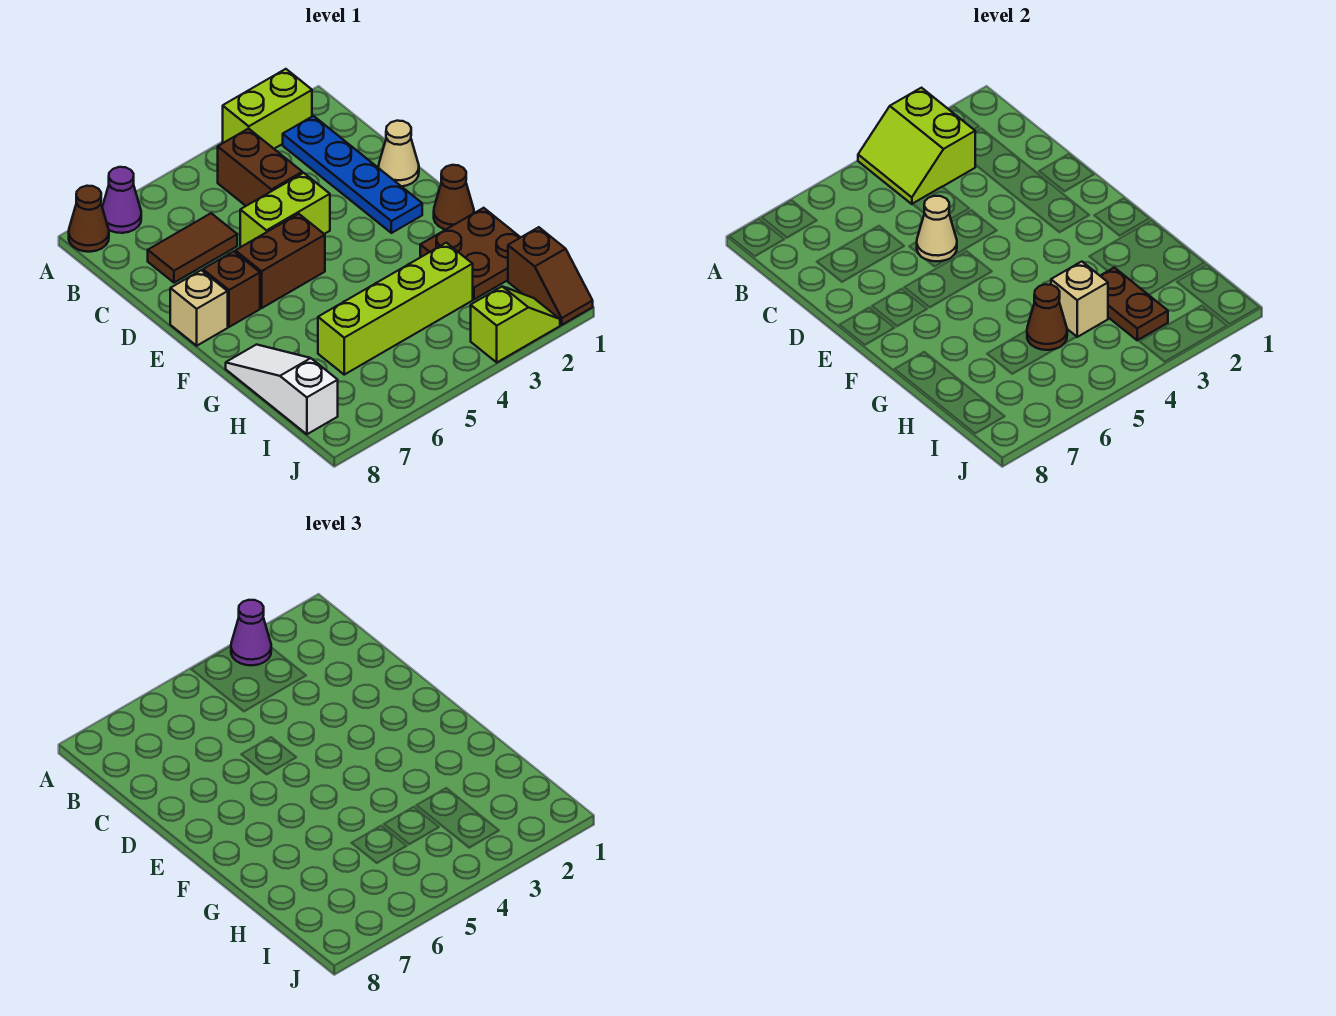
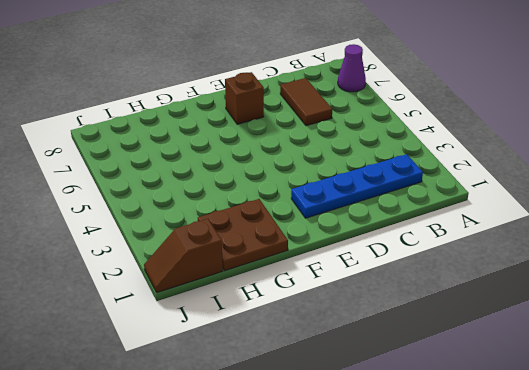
none -> lime brick A2:A3 level 1
none -> brown cone A8 level 1
none -> brown brick B4:C4 level 1

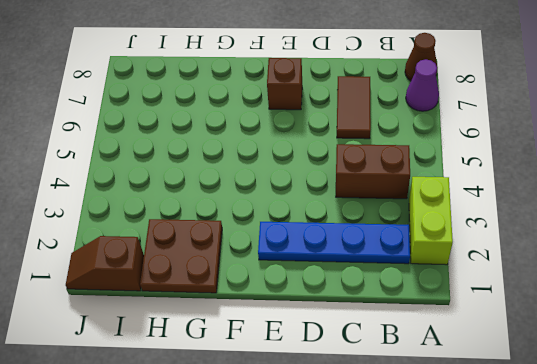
none -> tan cone D1 level 1
none -> lime brick D4:D5 level 1
none -> brown brick E5:E6 level 1

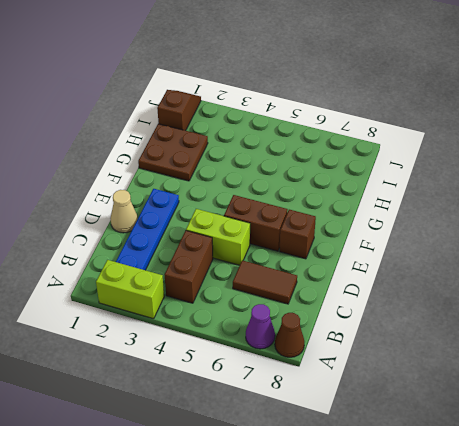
none -> tan brick E8 level 1
none -> brown cone F1 level 1
none -> white slope G8:I8 level 1 top I

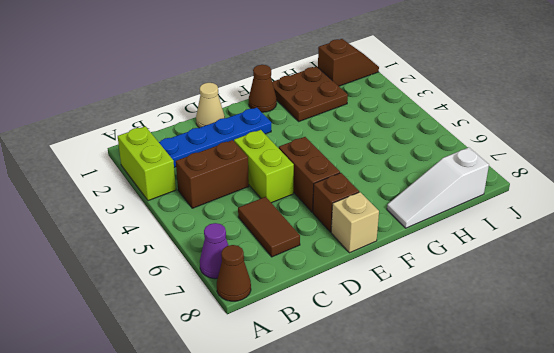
none -> lime brick H3:H6 level 1
none -> lime slope J2:J3 level 1 top 3
none -> lime slope A3:B4 level 2 top 3

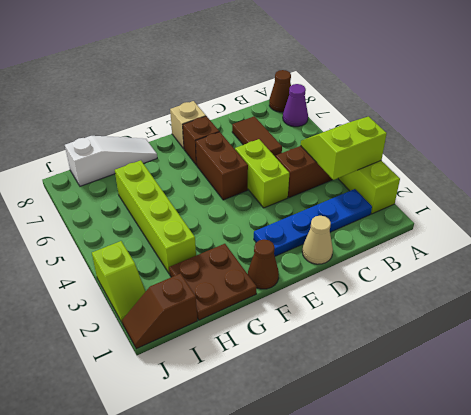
none -> tan cone D5 level 2
none -> brown plate H3:I3 level 2
none -> tan brick H4 level 2

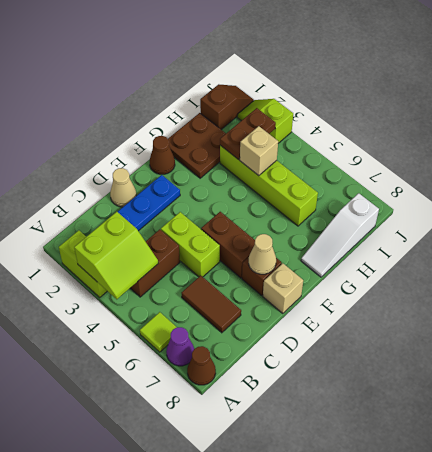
lime tile A6 level 1 -> none
tan cone E7 level 2 -> tan cone D5 level 2
none -> brown cone H5 level 2
none -> purple cone A3 level 3

